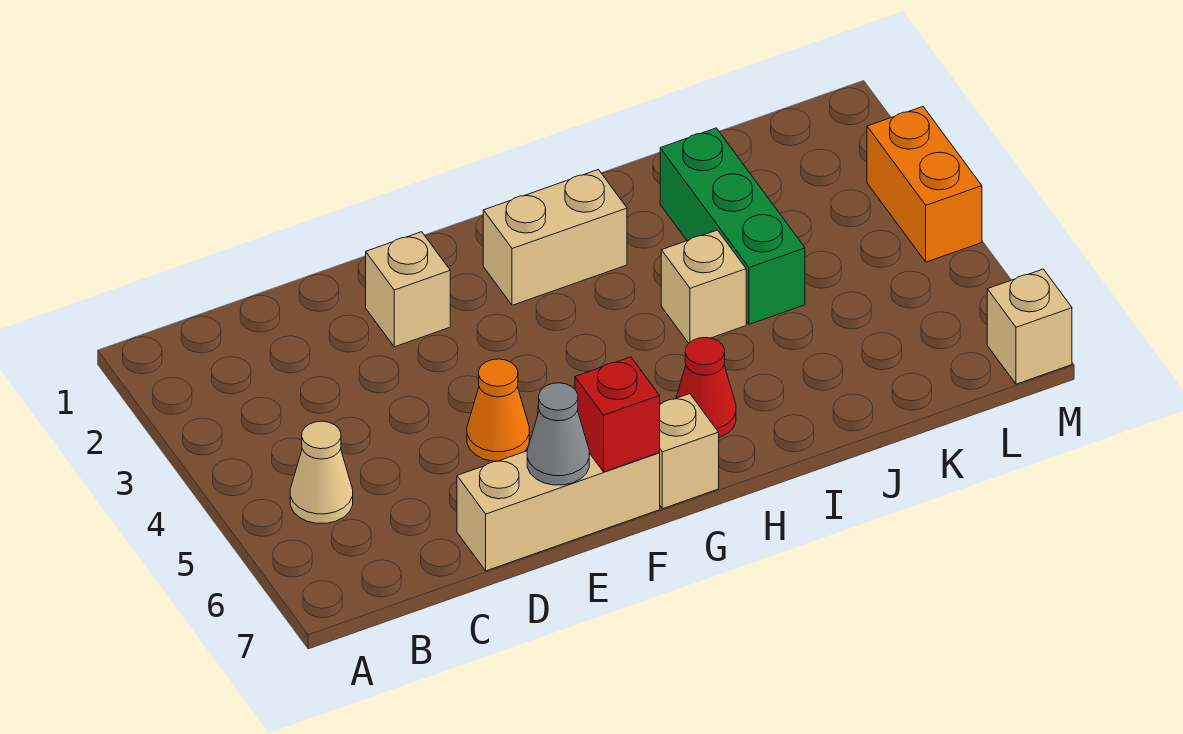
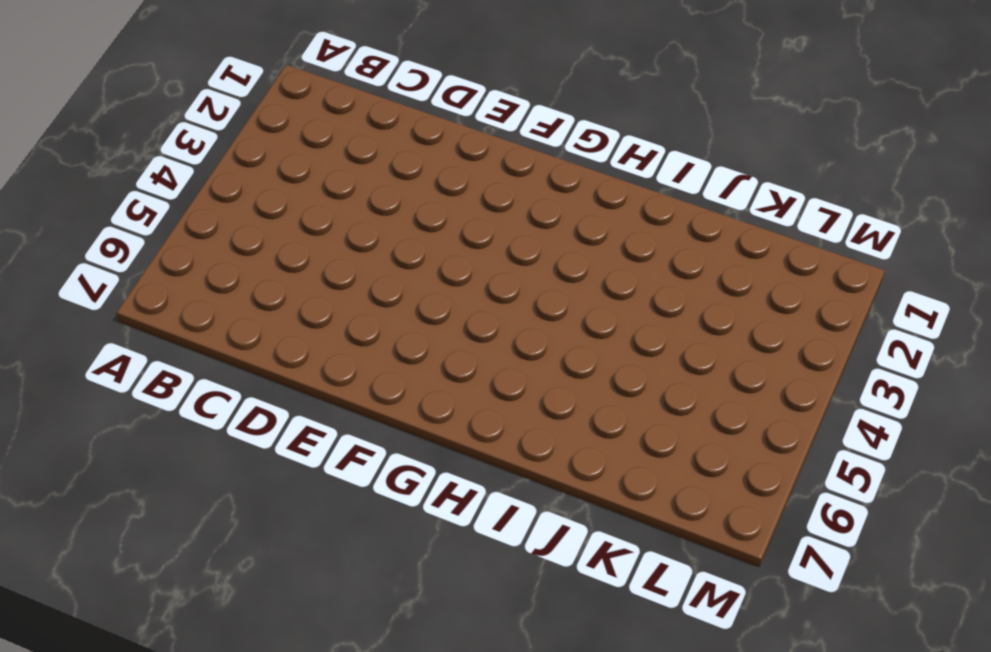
none -> tan cone B5 level 1
none -> tan brick D7:F7 level 1
none -> tan brick E2 level 1

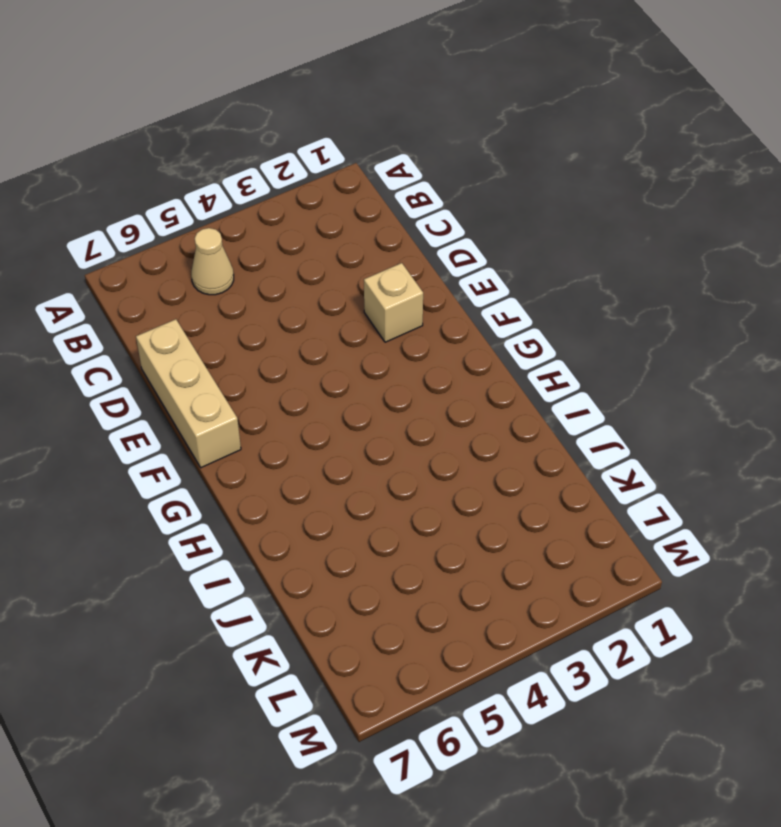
none -> orange cone E5 level 1
none -> tan brick G2:H2 level 1
none -> tan brick G7 level 1

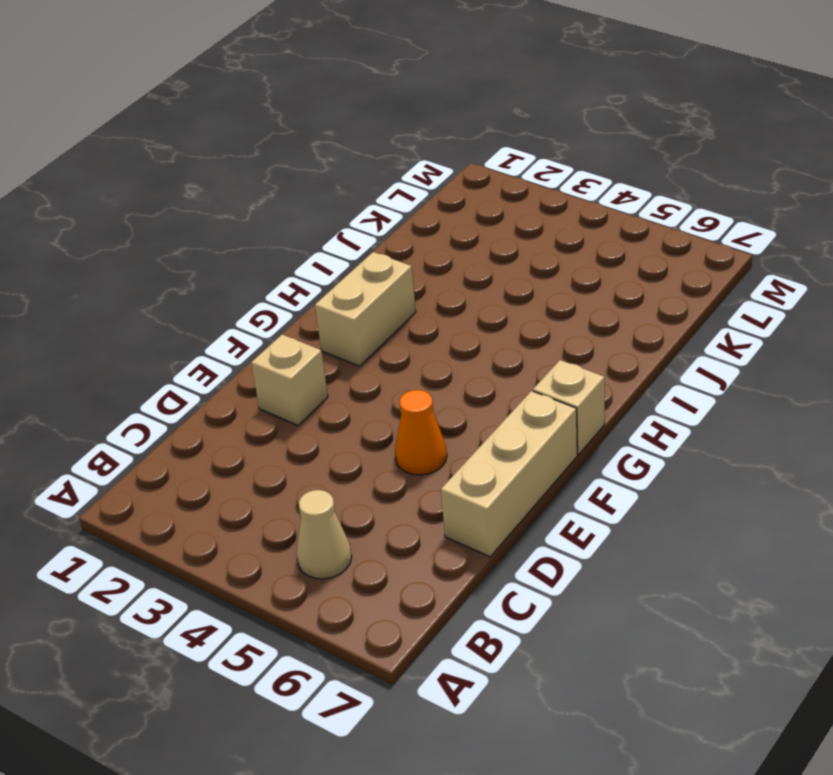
none -> red cone H6 level 1
none -> tan brick I4 level 1
none -> green brick J2:J4 level 1

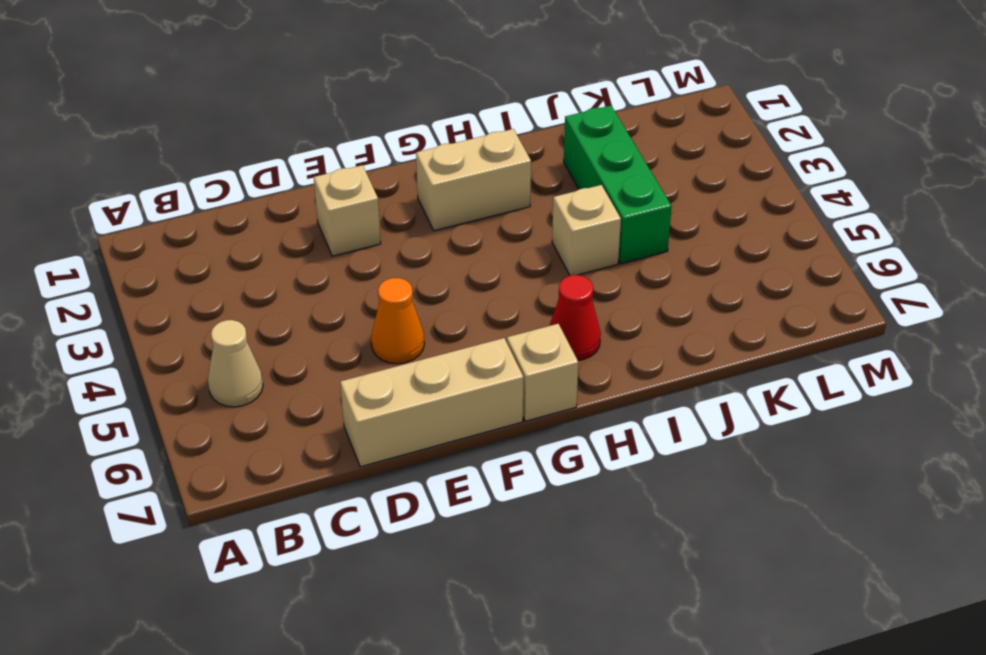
none -> orange brick M3:M4 level 1
none -> tan brick M7 level 1
none -> grey cone E7 level 2

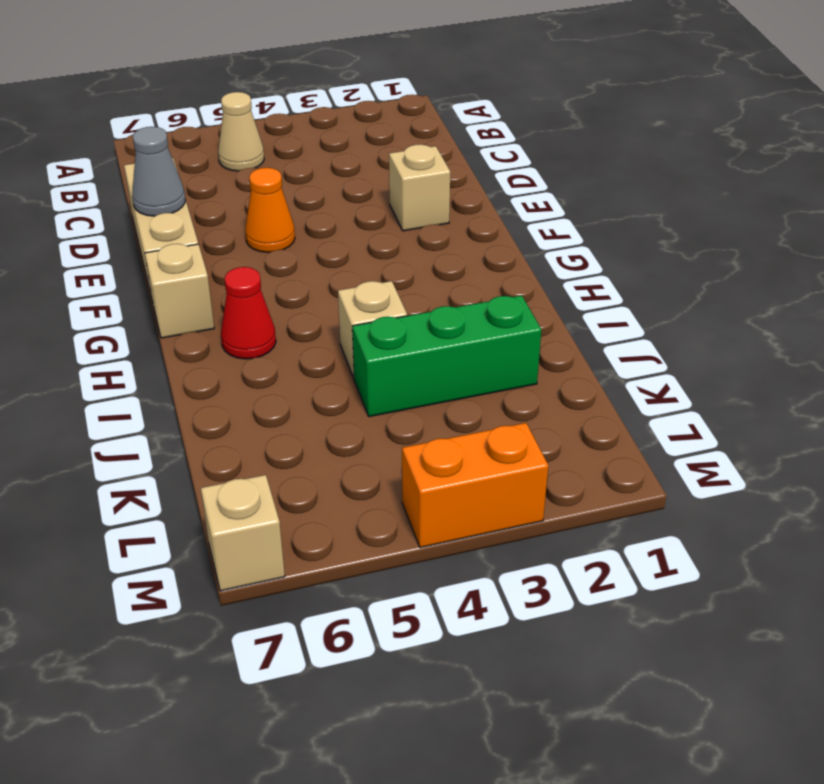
none -> tan brick G2:H2 level 1
none -> red brick F7 level 2

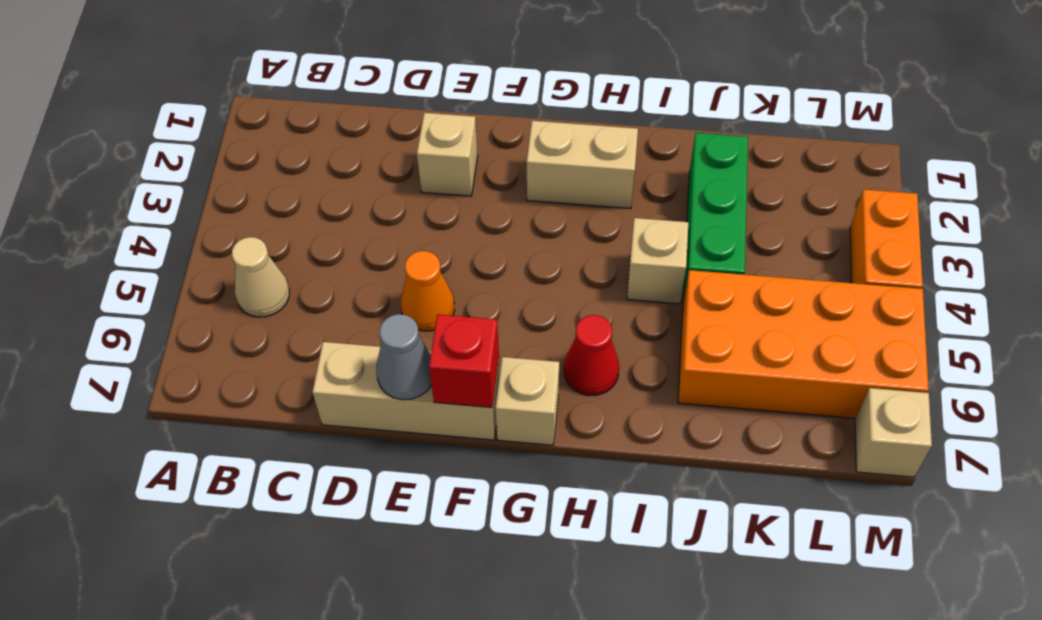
orange brick J5:M6 level 1 -> none

